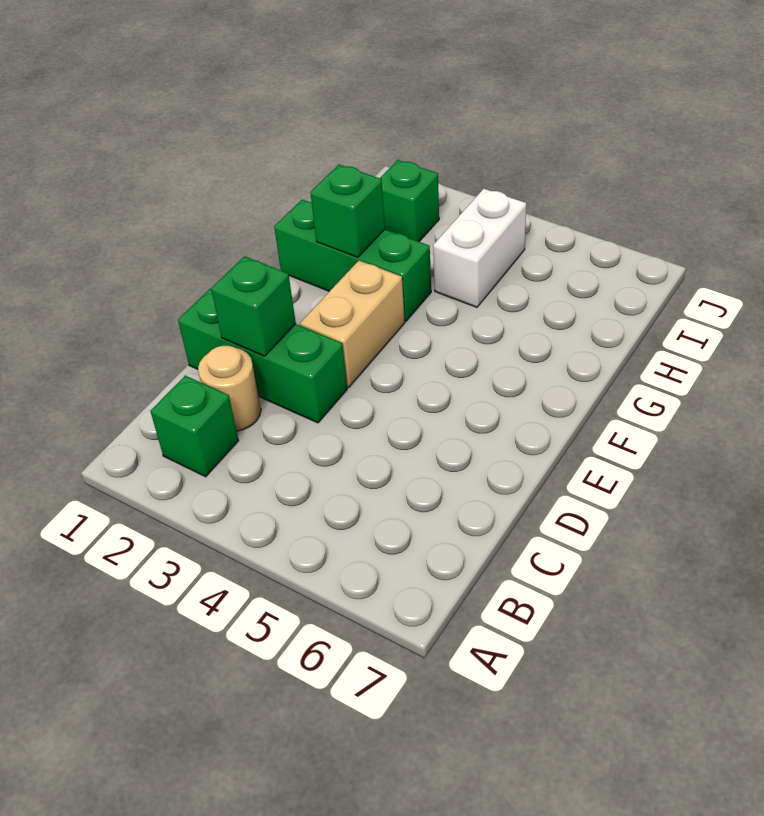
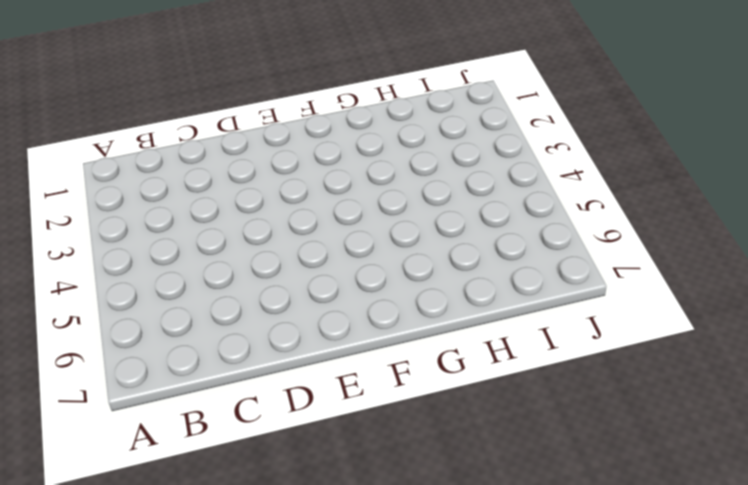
none -> green brick B2 level 1
none -> tan round brick C2 level 1

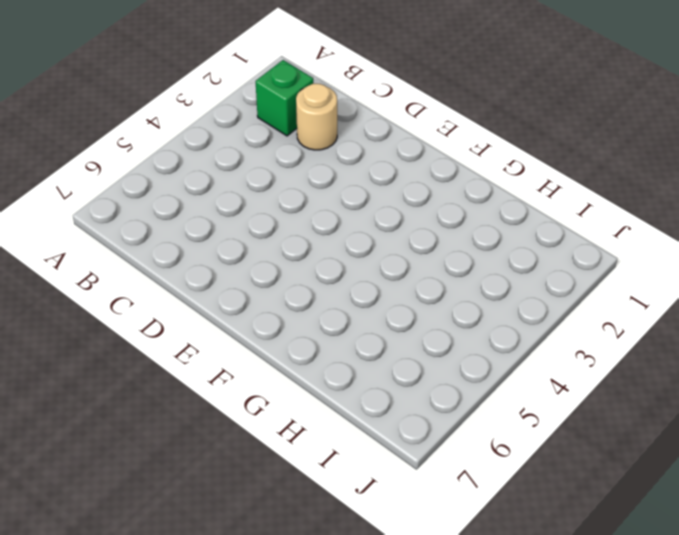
none -> green brick D1:D3 level 1
none -> tan brick E3:F3 level 1

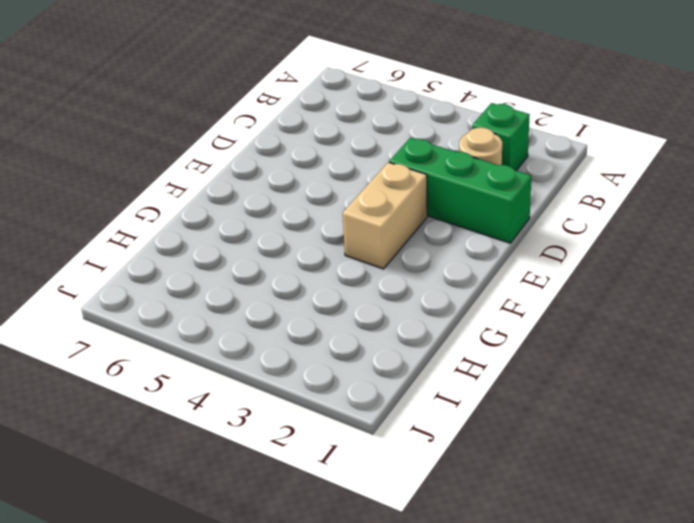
none -> green brick G1:G3 level 1
none -> white brick H4:I4 level 1

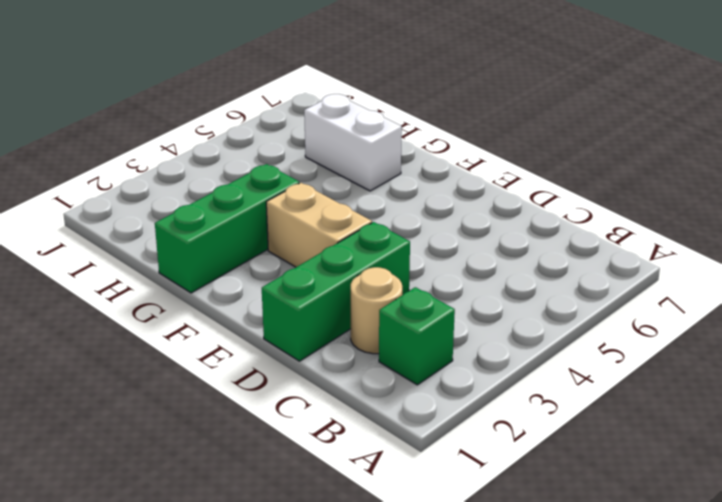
white brick G6:H6 level 1 -> white brick H4:I4 level 1
none -> green brick I2 level 1
none -> green brick D2 level 2

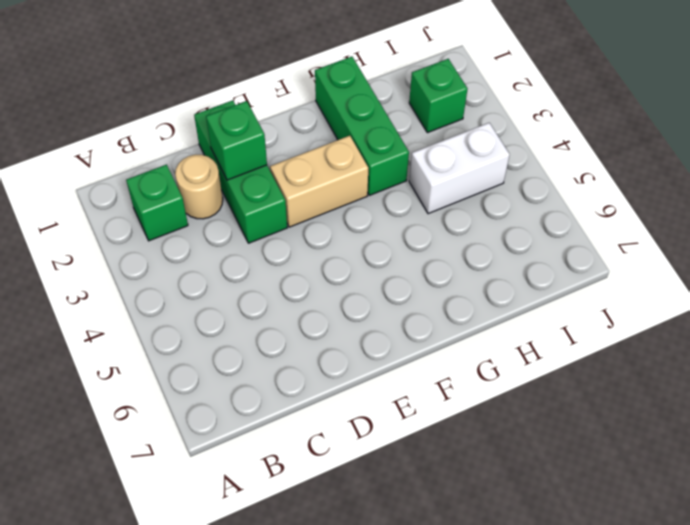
none -> green brick G2 level 2

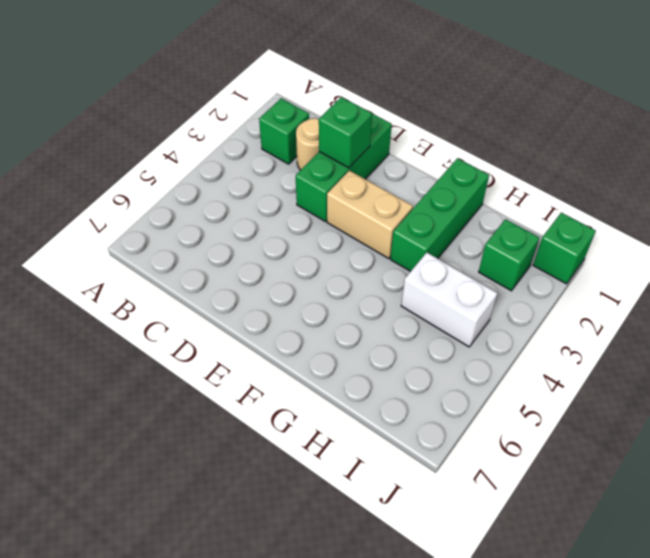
green brick J1 level 1 -> green brick G2 level 2

